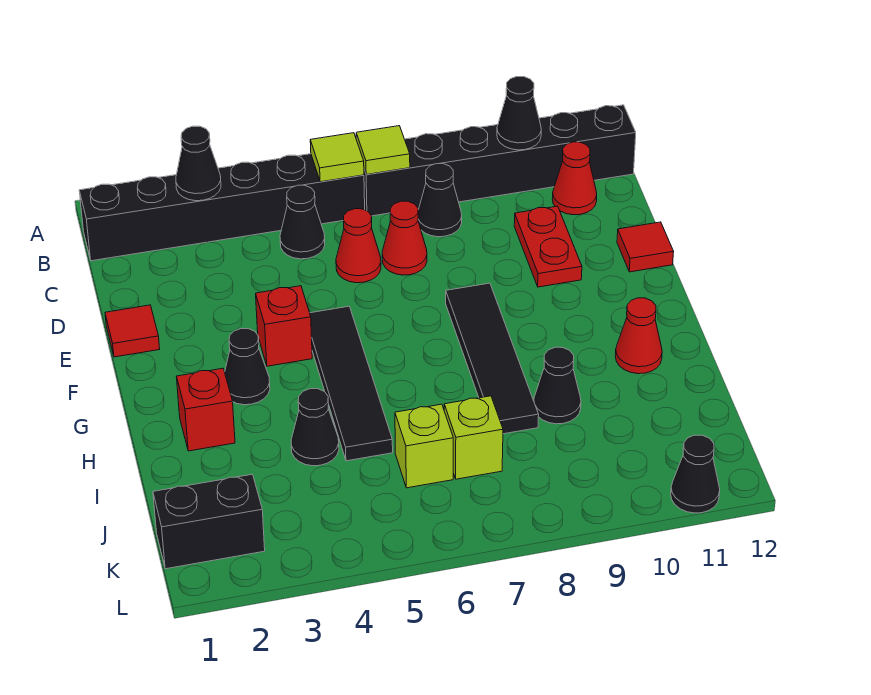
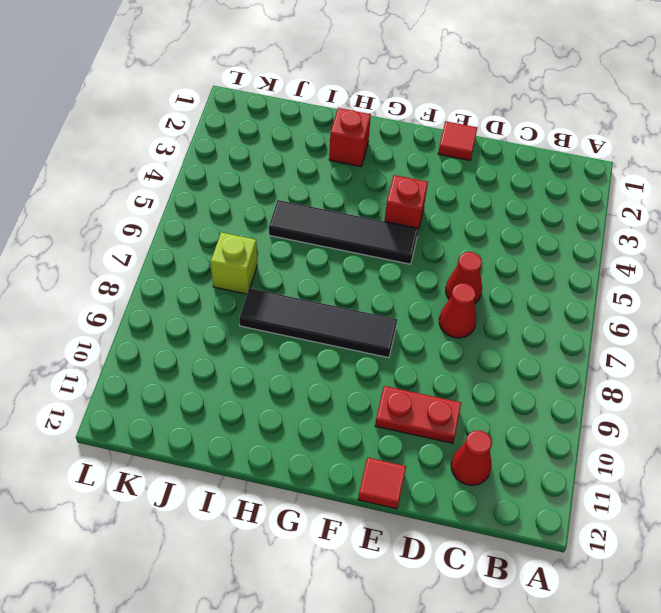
none -> black brick B1:B6 level 1
none -> black brick B7:B12 level 1
none -> black cone C5 level 1

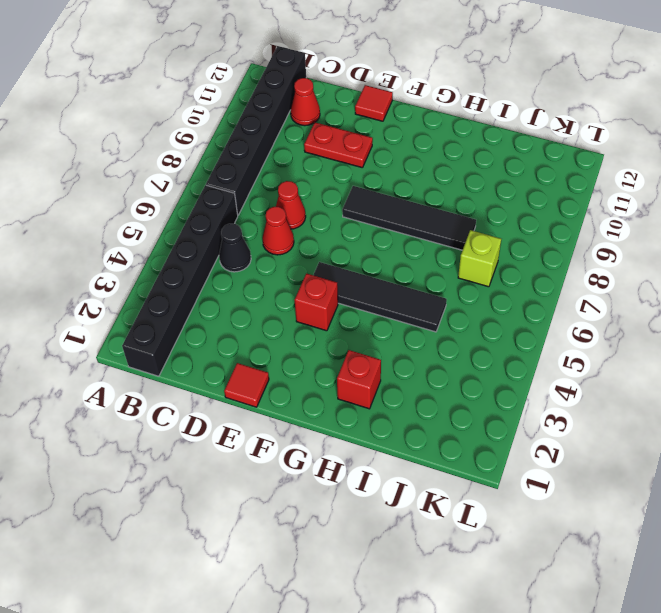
none -> black cone C8 level 1
none -> black cone G3 level 1
none -> red cone H11 level 1

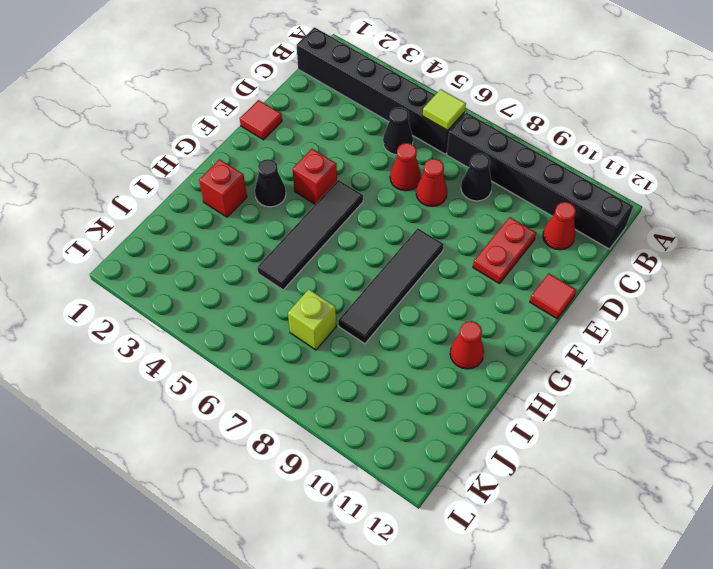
none -> black cone I4 level 1
none -> black cone I9 level 1
none -> lime brick J6 level 1

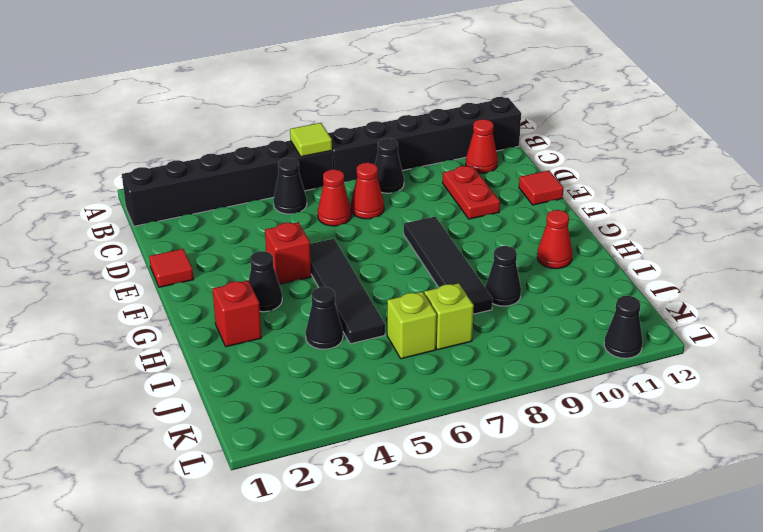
none -> black brick K1:K2 level 1
none -> black cone B3 level 2
none -> lime tile B7 level 2

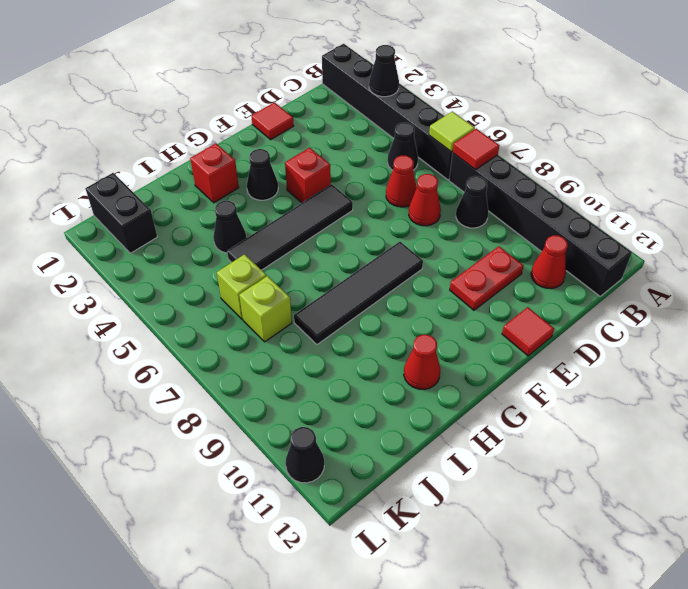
red tile B7 level 2 -> lime tile B7 level 2
none -> black cone I9 level 1
none -> black cone B10 level 2

